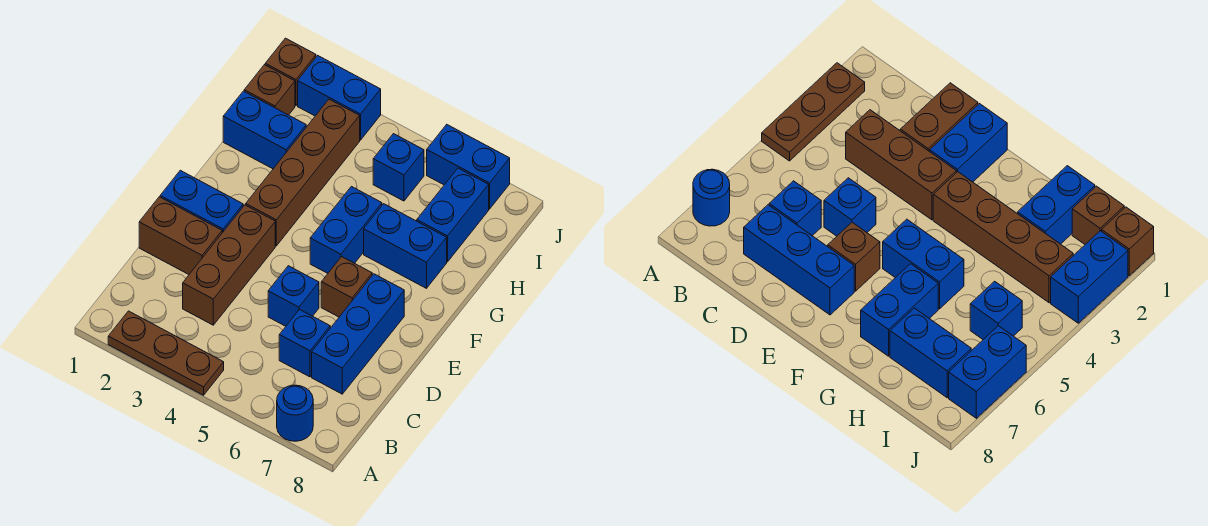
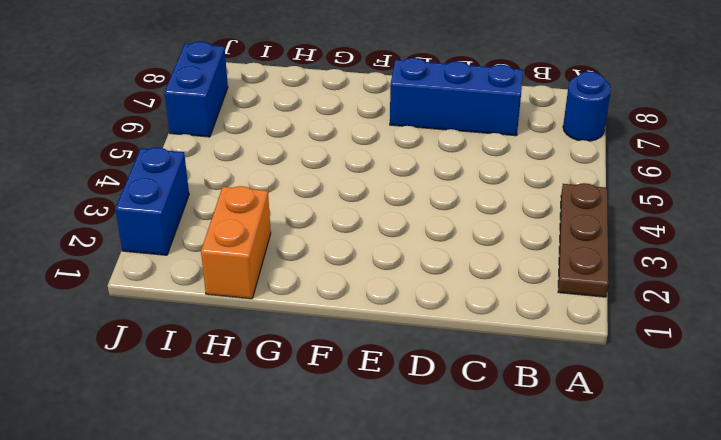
orange brick H1:H2 level 1 -> blue brick H1:H2 level 1
none -> brown brick C3:E3 level 1
none -> blue brick C6 level 1
none -> brown brick D1:D2 level 1

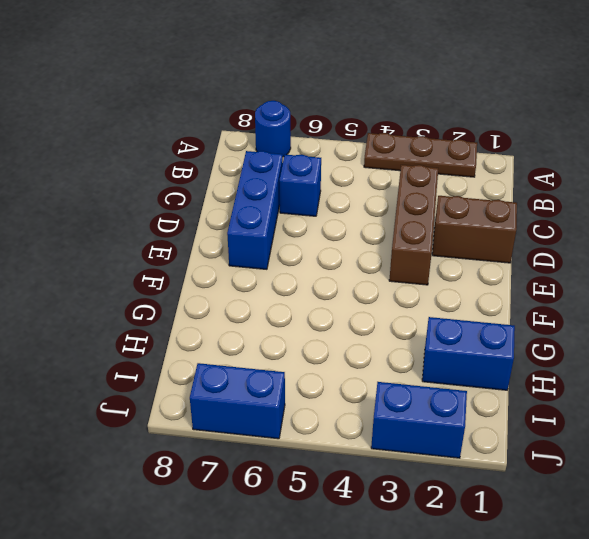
none -> blue brick D5 level 1
none -> blue brick E1:E2 level 1
none -> brown brick E6 level 1

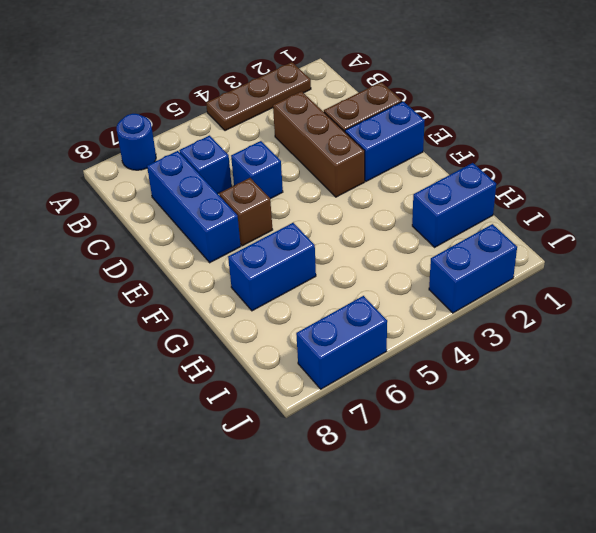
none -> brown brick F3:I3 level 1
none -> blue brick F5:G5 level 1
none -> blue brick H7:I7 level 1

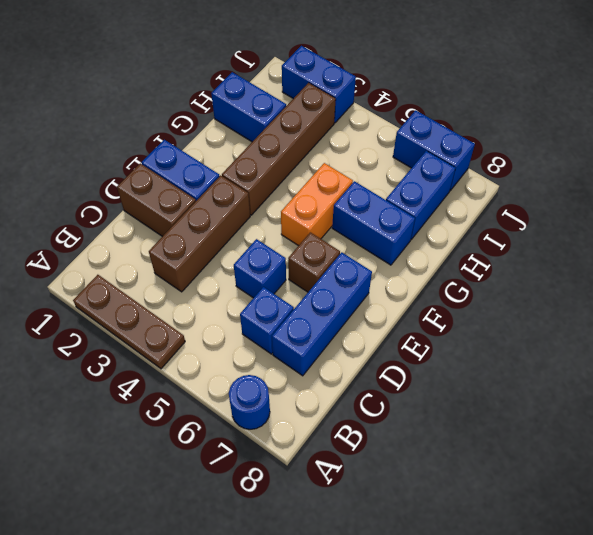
orange brick F5:G5 level 1 -> blue brick F5:G5 level 1
none -> brown brick I1 level 1
none -> blue brick I5 level 1
none -> brown brick J1 level 1

